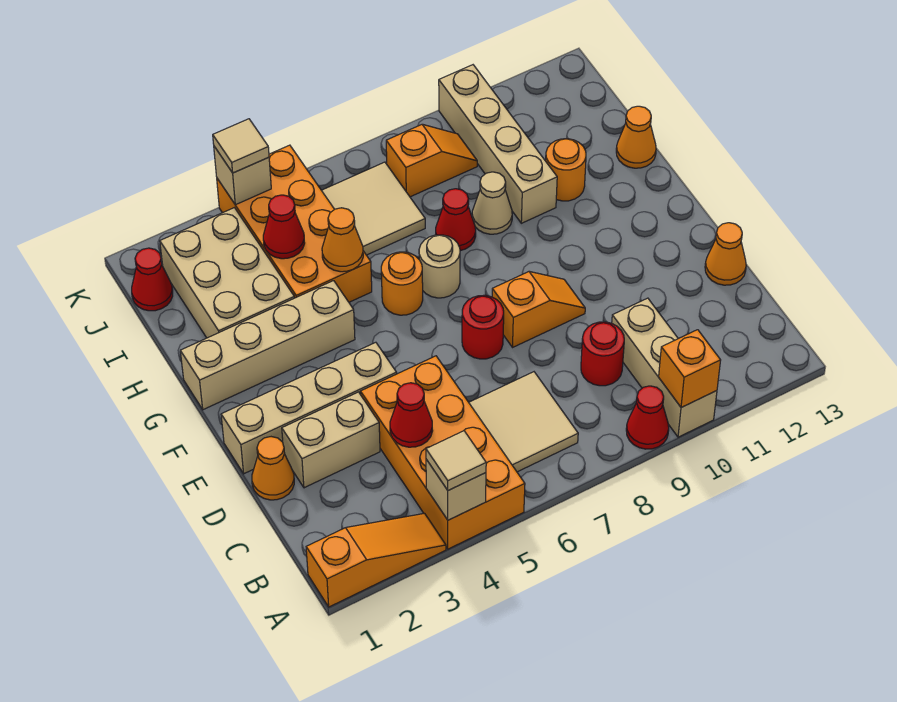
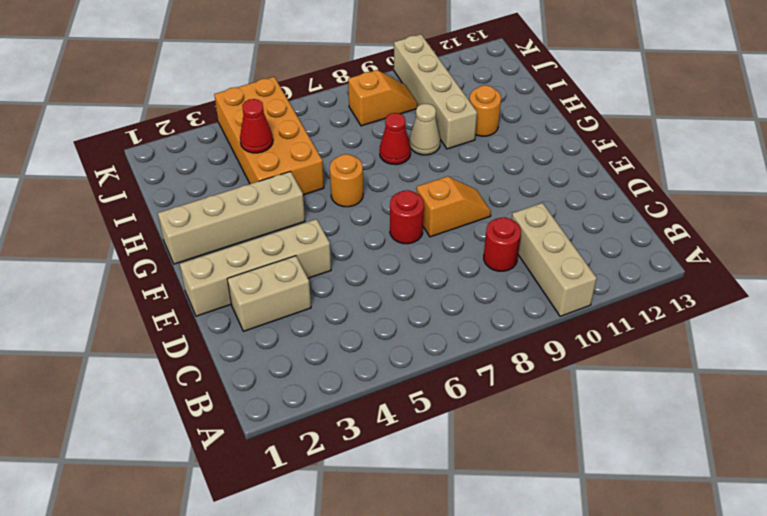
none -> orange slope A1:A3 level 1 top 1
none -> orange brick A4:D5 level 1
none -> red cone A9 level 1
none -> tan tile B6:C7 level 1

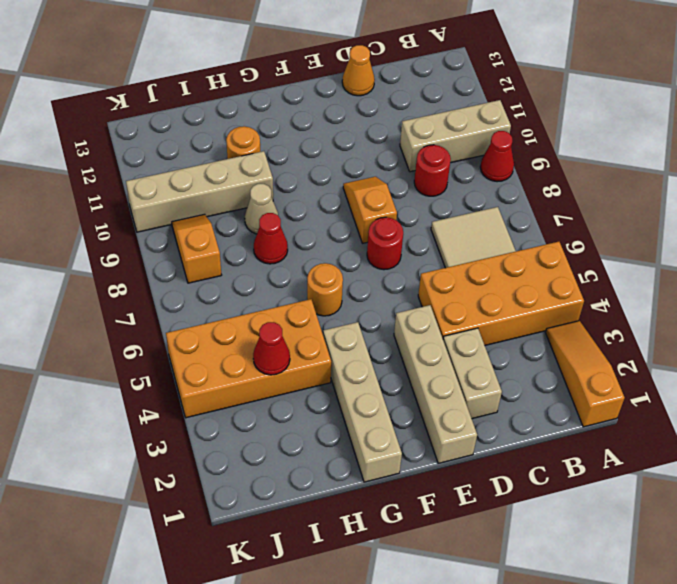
none -> orange cone D1 level 1
none -> tan round brick G7 level 1
none -> tan brick H2:J3 level 1
none -> orange cone H13 level 1

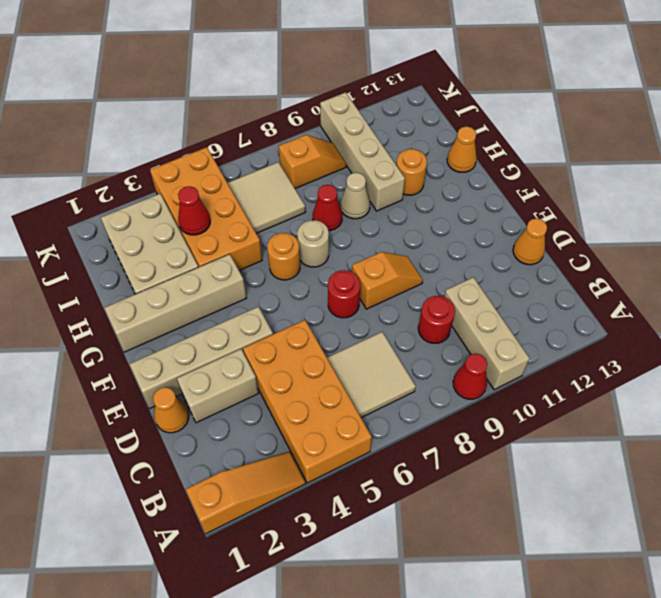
none -> red cone J1 level 1
none -> tan brick A4 level 2
none -> orange brick A10 level 2
none -> red cone C4 level 2

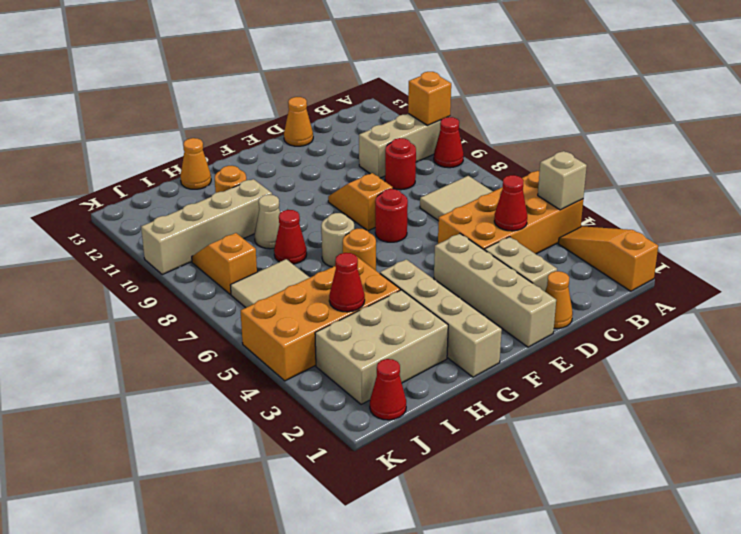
none -> orange cone H5 level 2
none -> tan brick K4 level 2
none -> tan tile A4 level 3
none -> tan tile K4 level 3

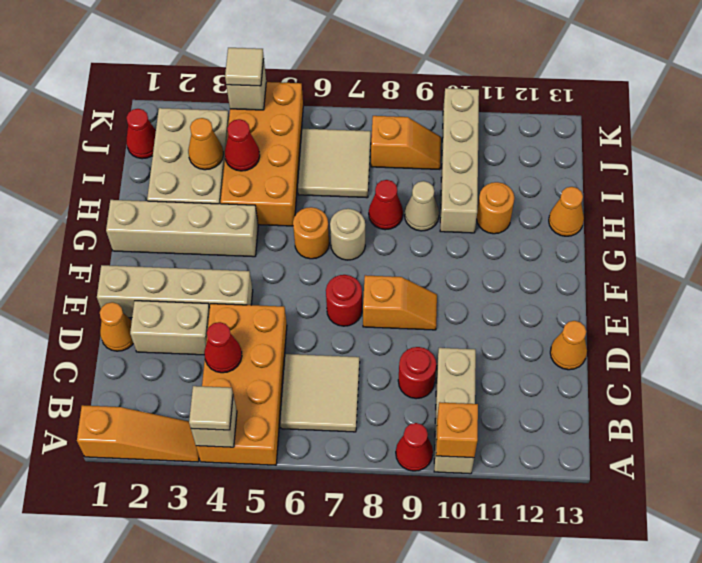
orange cone I3 level 2 -> orange cone H5 level 2

